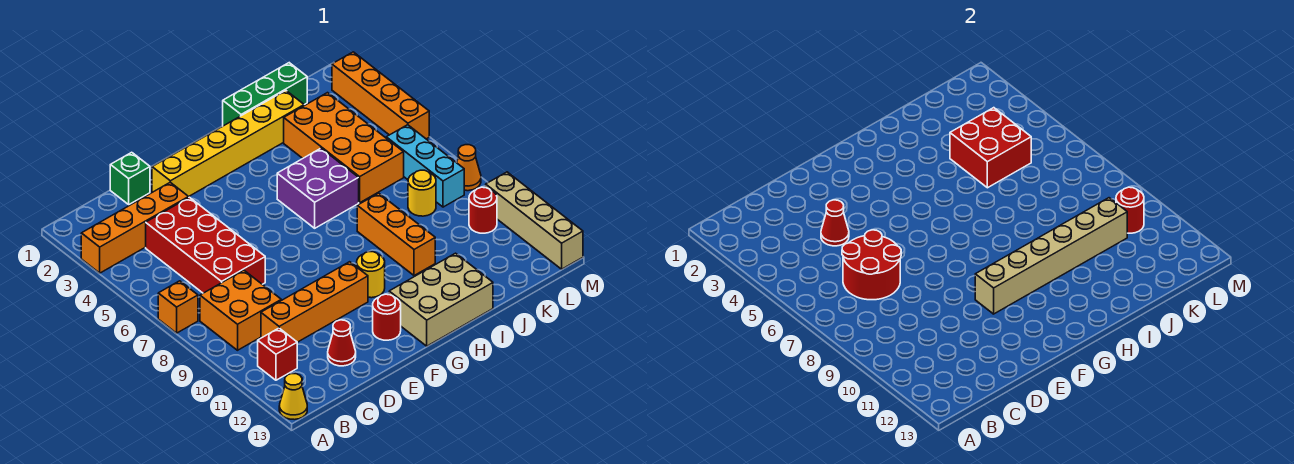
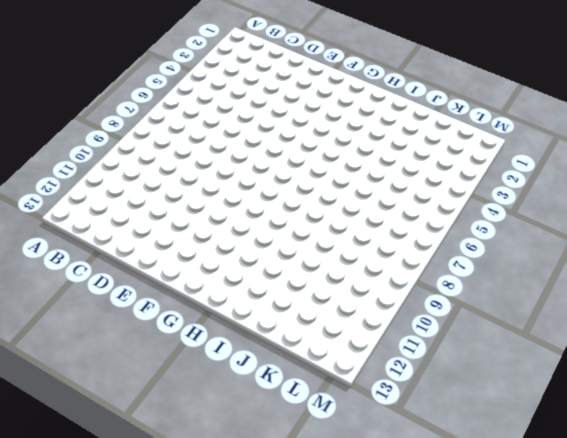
none -> orange brick A3:D3 level 1
none -> orange brick A7 level 1
none -> yellow cone A13 level 1

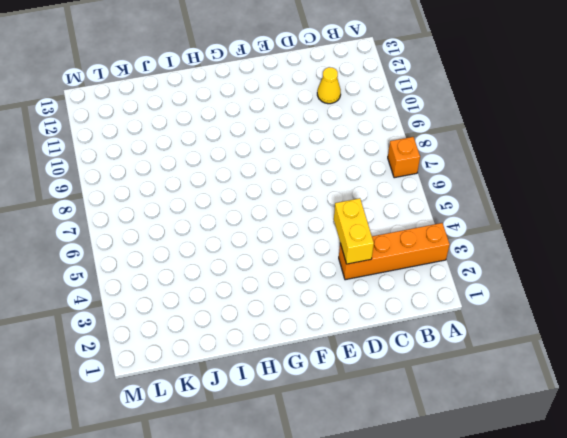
yellow cone C11 level 1 -> yellow cone A13 level 1
yellow brick D3:D4 level 2 -> red cone D4 level 2
none -> orange brick B8:C9 level 1
none -> red brick B11 level 1
none -> red brick C4:D7 level 1

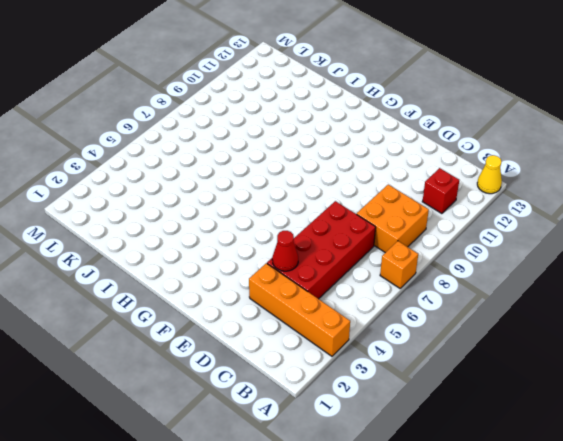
none -> orange brick C10:F10 level 1
none -> green brick D1 level 1
none -> red cone D12 level 1

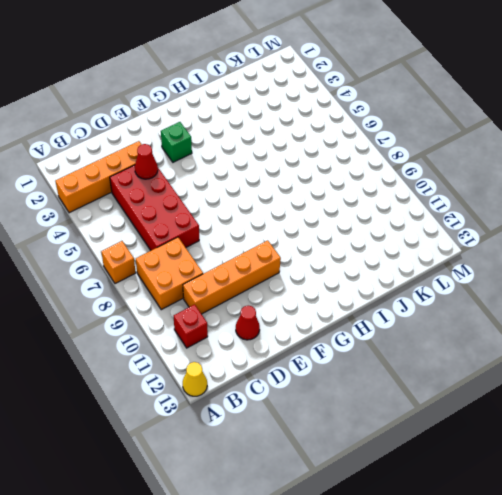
green brick F3 level 1 -> green brick D1 level 1
none -> yellow brick E2:J2 level 1
none -> red round brick F12 level 1
none -> yellow round brick G10 level 1

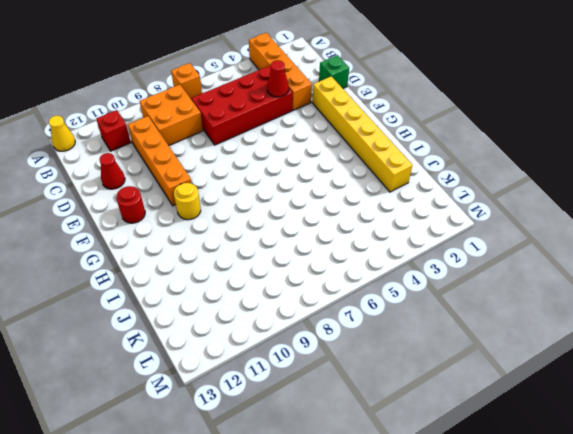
none -> tan brick G12:I13 level 1
none -> purple brick H5:I6 level 1
none -> green brick I1:K1 level 1

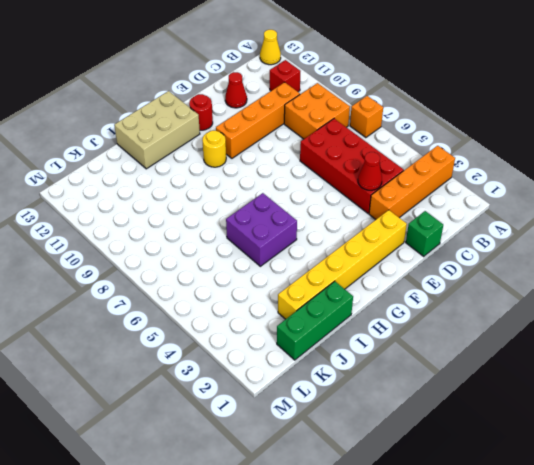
none -> orange brick I8:I10 level 1
none -> orange brick J3:K6 level 1
none -> yellow round brick K8 level 1

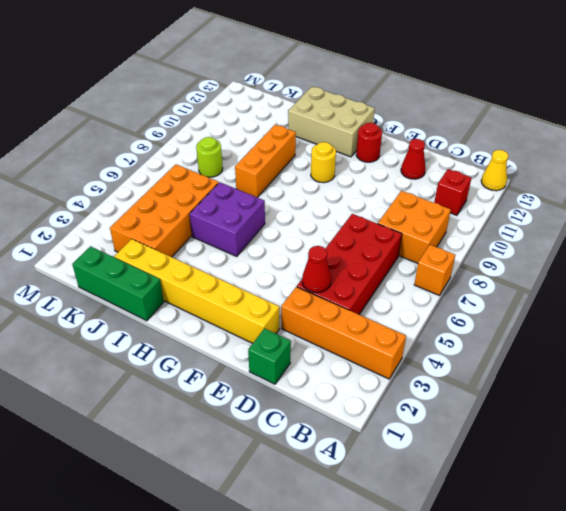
lime round brick K8 level 1 -> yellow round brick K8 level 1
none -> orange brick C10:F10 level 1
none -> cyan brick L6:L8 level 1
none -> red round brick L10 level 1

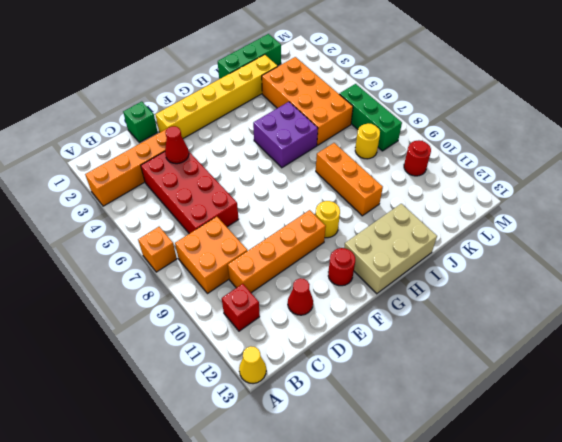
green brick L6:L8 level 1 -> cyan brick L6:L8 level 1
none -> orange brick M2:M5 level 1
none -> orange cone M8 level 1
none -> tan brick M10:M13 level 1

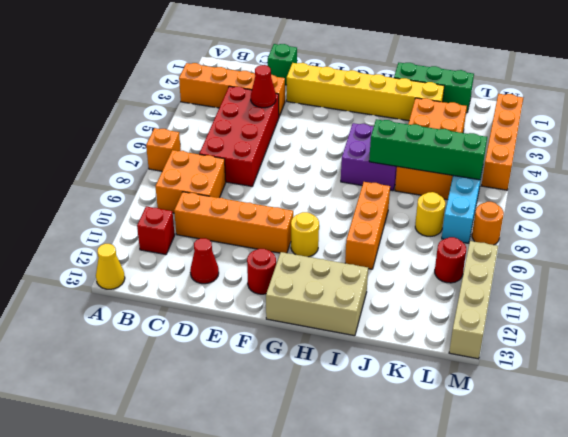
green brick I6:L6 level 2 -> none
orange round brick M8 level 1 -> orange cone M8 level 1
none -> red round brick C6:D7 level 2
none -> tan brick F10:K10 level 2
none -> red brick J4:K5 level 2

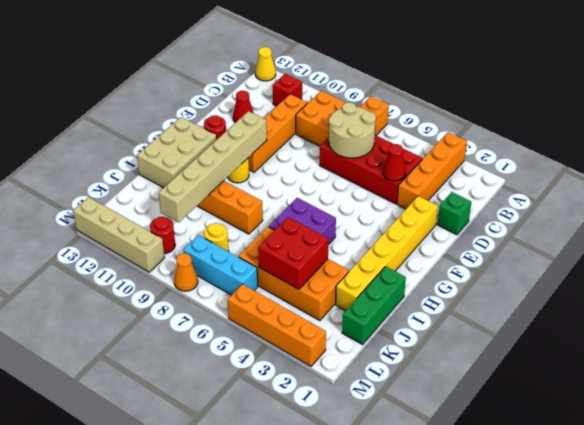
tan round brick C6:D7 level 2 -> red round brick C6:D7 level 2
none -> red round brick L10 level 2

